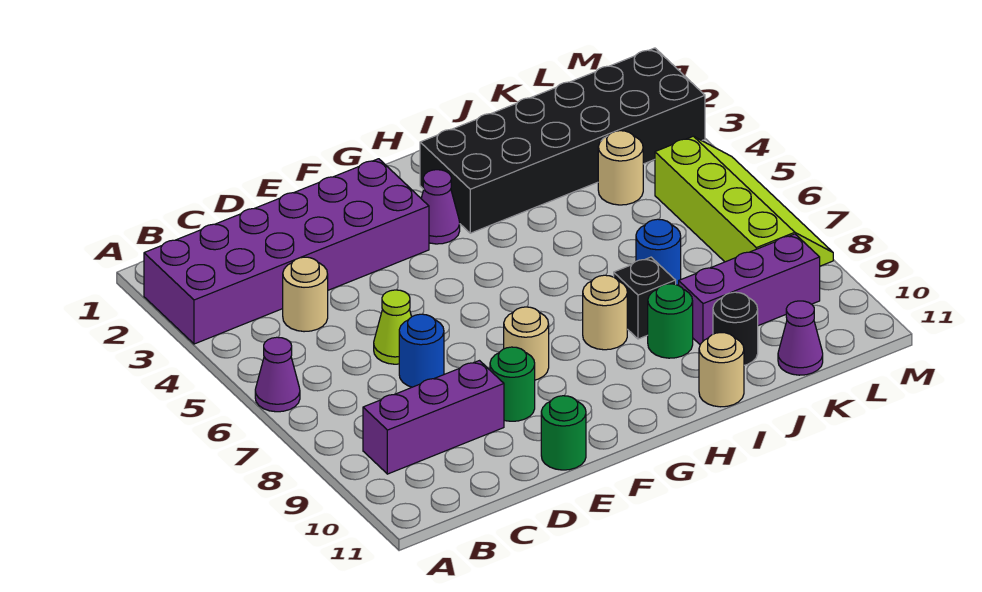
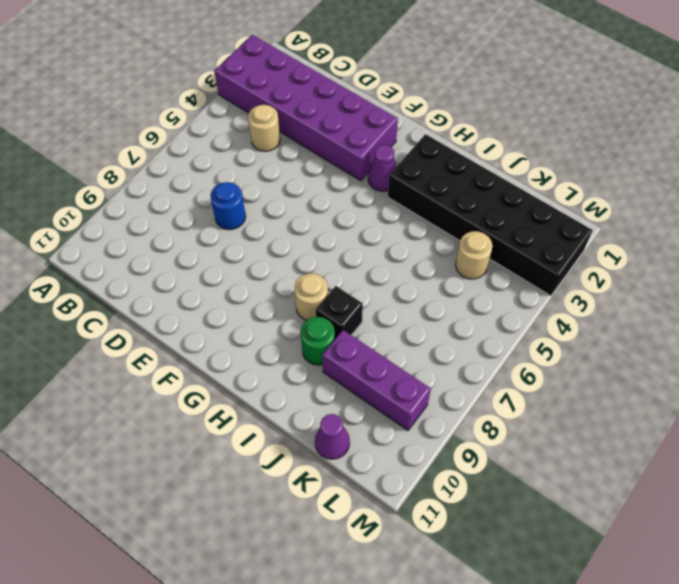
none -> purple cone A6 level 1
none -> purple brick B9:D9 level 1
none -> lime cone D6 level 1

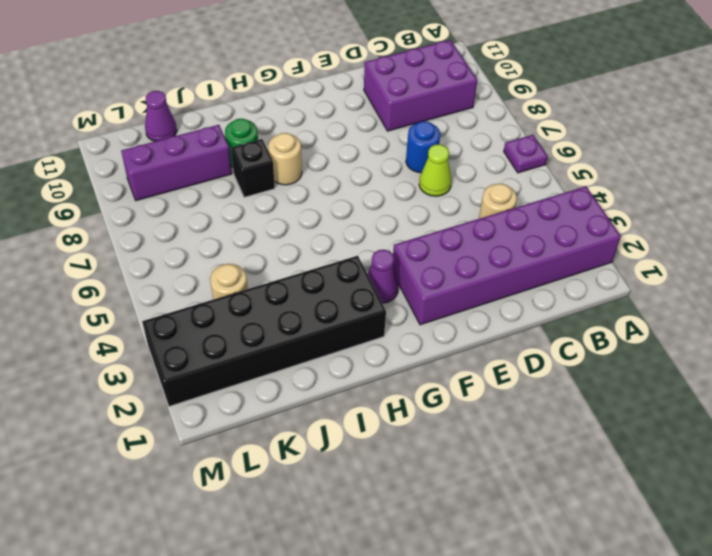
purple plate A6 level 1 -> purple cone A6 level 1
purple brick B9:D10 level 1 -> purple brick B9:D9 level 1
none -> green round brick E9 level 1
none -> green round brick E11 level 1
none -> tan round brick F8 level 1

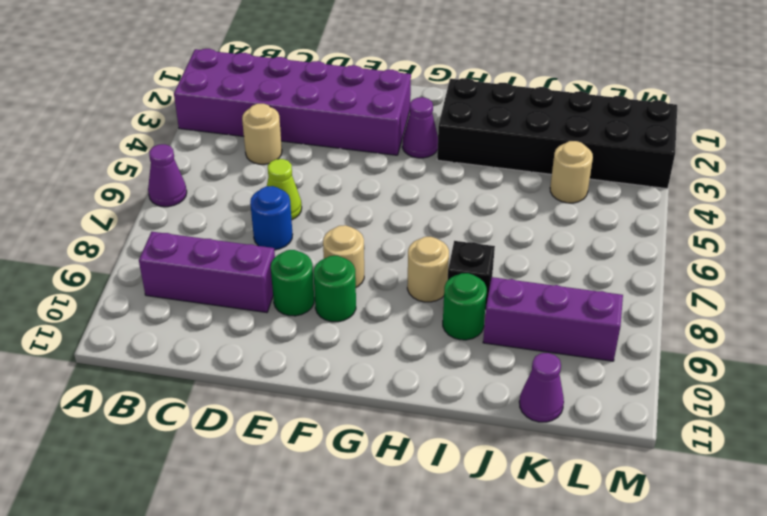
green round brick F9 level 1 -> green round brick E11 level 1
none -> tan round brick I11 level 1
none -> blue round brick J7 level 1
none -> black round brick J10 level 1

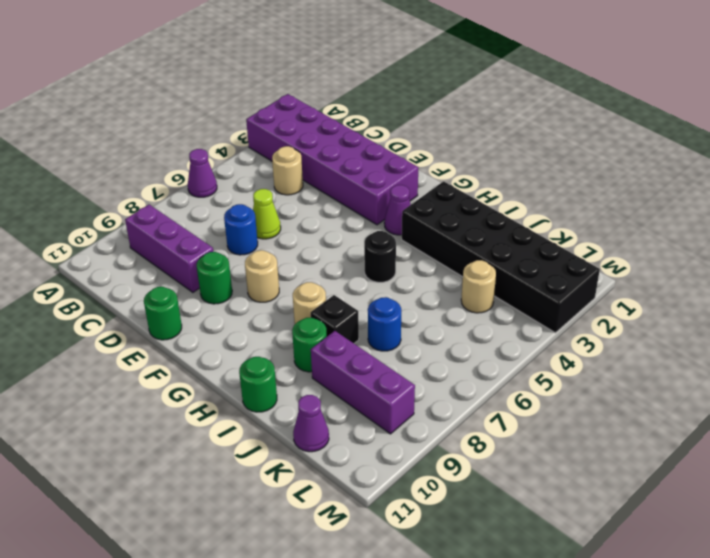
black round brick H5 level 1 -> black round brick J10 level 1
green round brick I11 level 1 -> tan round brick I11 level 1
none -> lime slope L5:M8 level 1 top L

